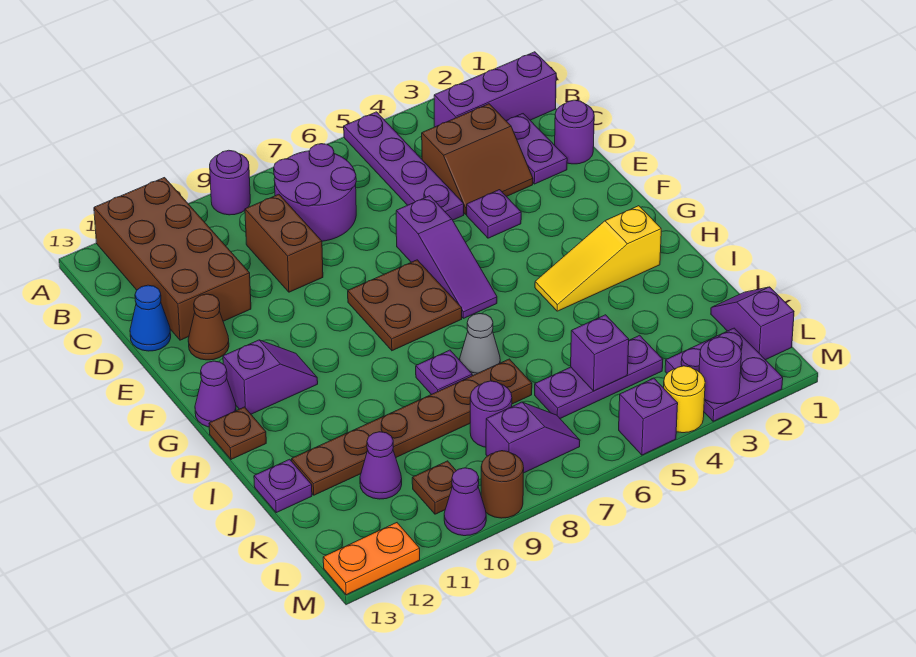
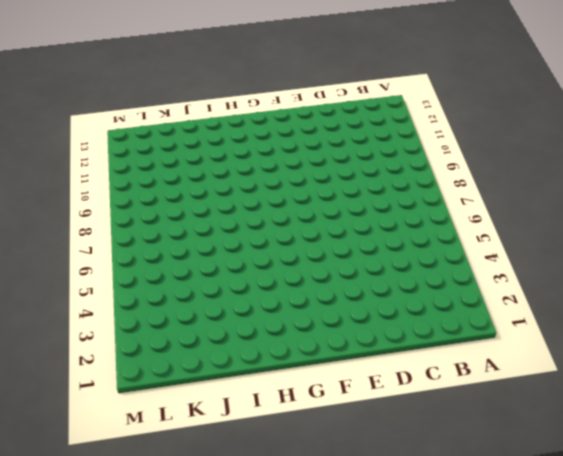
none -> purple plate A5:D5 level 1
none -> purple round brick A9 level 1
none -> brown brick A11:D12 level 1
none -> purple brick B1:B3 level 1

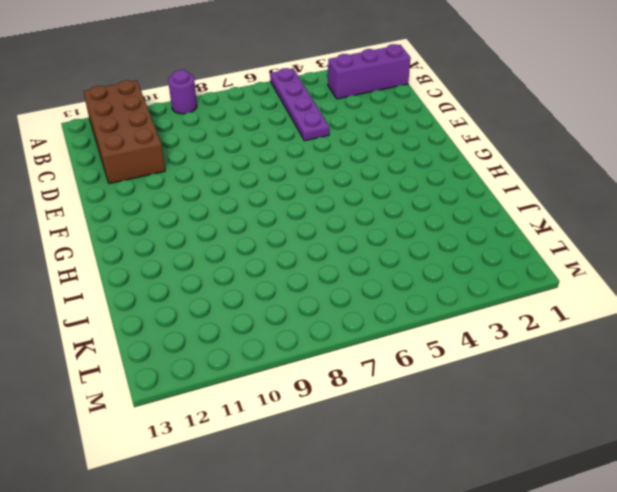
none -> purple round brick B7:C8 level 1
none -> purple plate C2:D2 level 1
none -> brown slope C3:D4 level 1 top C
none -> brown brick C9:D9 level 1

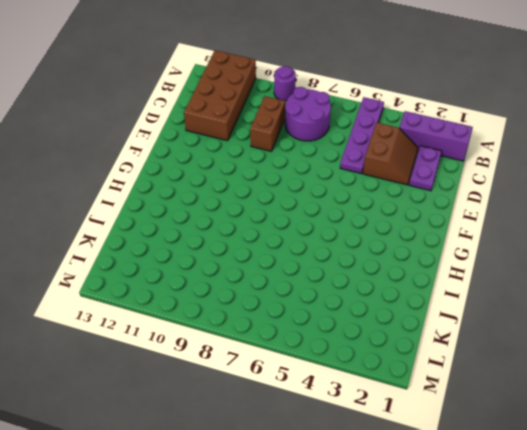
brown slope C3:D4 level 1 top 4 -> brown slope C3:D4 level 1 top C
none -> purple round brick D1 level 1
none -> blue cone D13 level 1
none -> purple plate E4 level 1
none -> purple slope E6:G6 level 1 top E

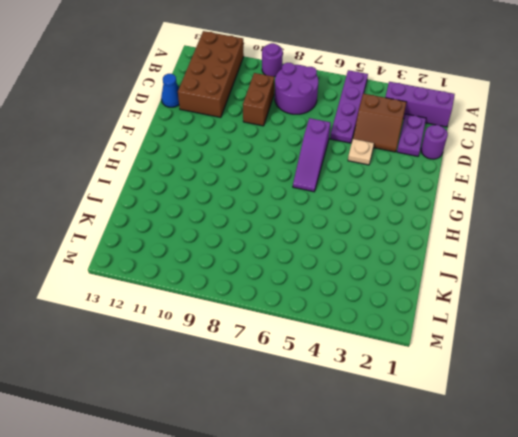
tan plate E4 level 1 -> purple plate E4 level 1
none -> brown cone E12 level 1
none -> brown plate F7:G8 level 1
none -> purple slope G11:G12 level 1 top 12
none -> purple cone G13 level 1

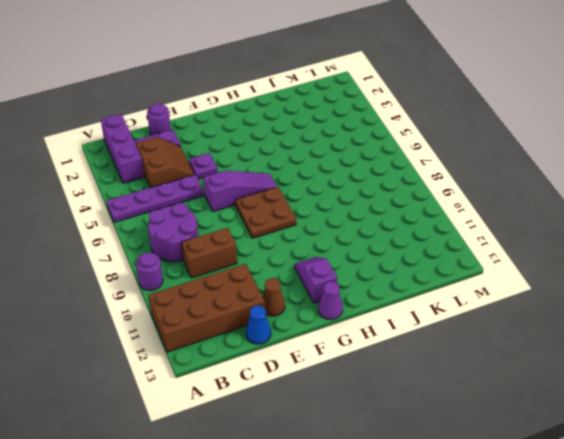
none -> yellow slope H2:H4 level 1 top 2
none -> brown plate H13 level 1
none -> grey cone I7 level 1
none -> purple plate I8 level 1

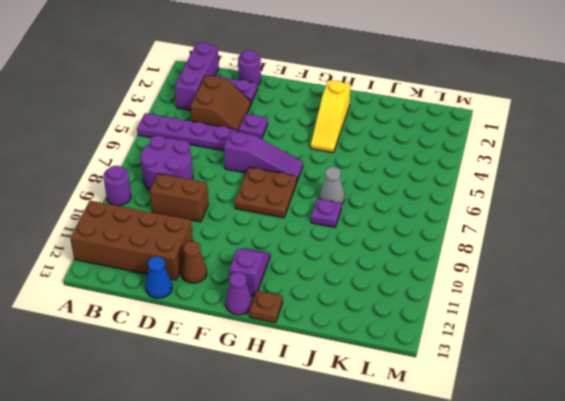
none -> brown plate J7:J12 level 1
none -> purple plate J13 level 1
none -> purple slope K1:L1 level 1 top L
none -> purple plate K4:K6 level 1

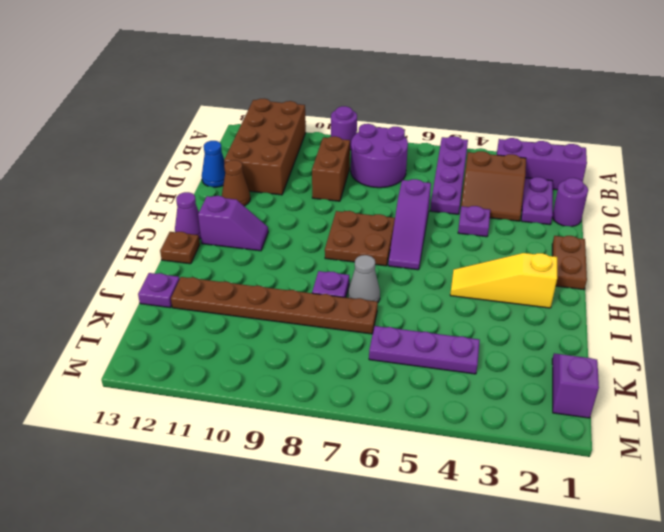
brown plate F1:G1 level 1 -> none
none -> purple round brick K8 level 1
none -> purple cone K11 level 1
none -> purple plate L2:M3 level 1
none -> purple slope L7:L8 level 1 top 8

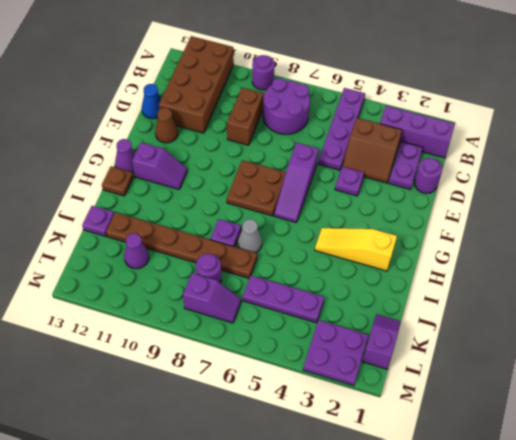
none -> brown plate L10 level 1
none -> yellow round brick M4 level 1
none -> purple brick M5 level 1
none -> brown round brick M9 level 1

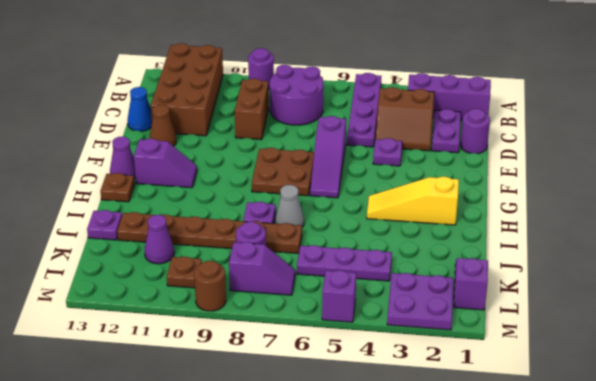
none -> yellow round brick M4 level 1
none -> purple cone M10 level 1
none -> orange plate M12:M13 level 1
none -> purple brick K5 level 2

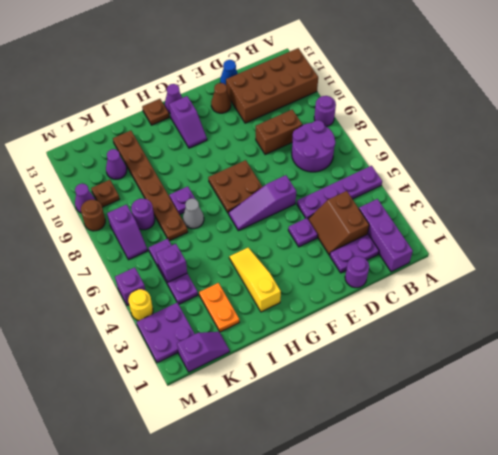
orange plate J2:J3 level 1 -> orange plate M12:M13 level 1
none -> purple plate J13 level 1
none -> purple round brick M3 level 2

